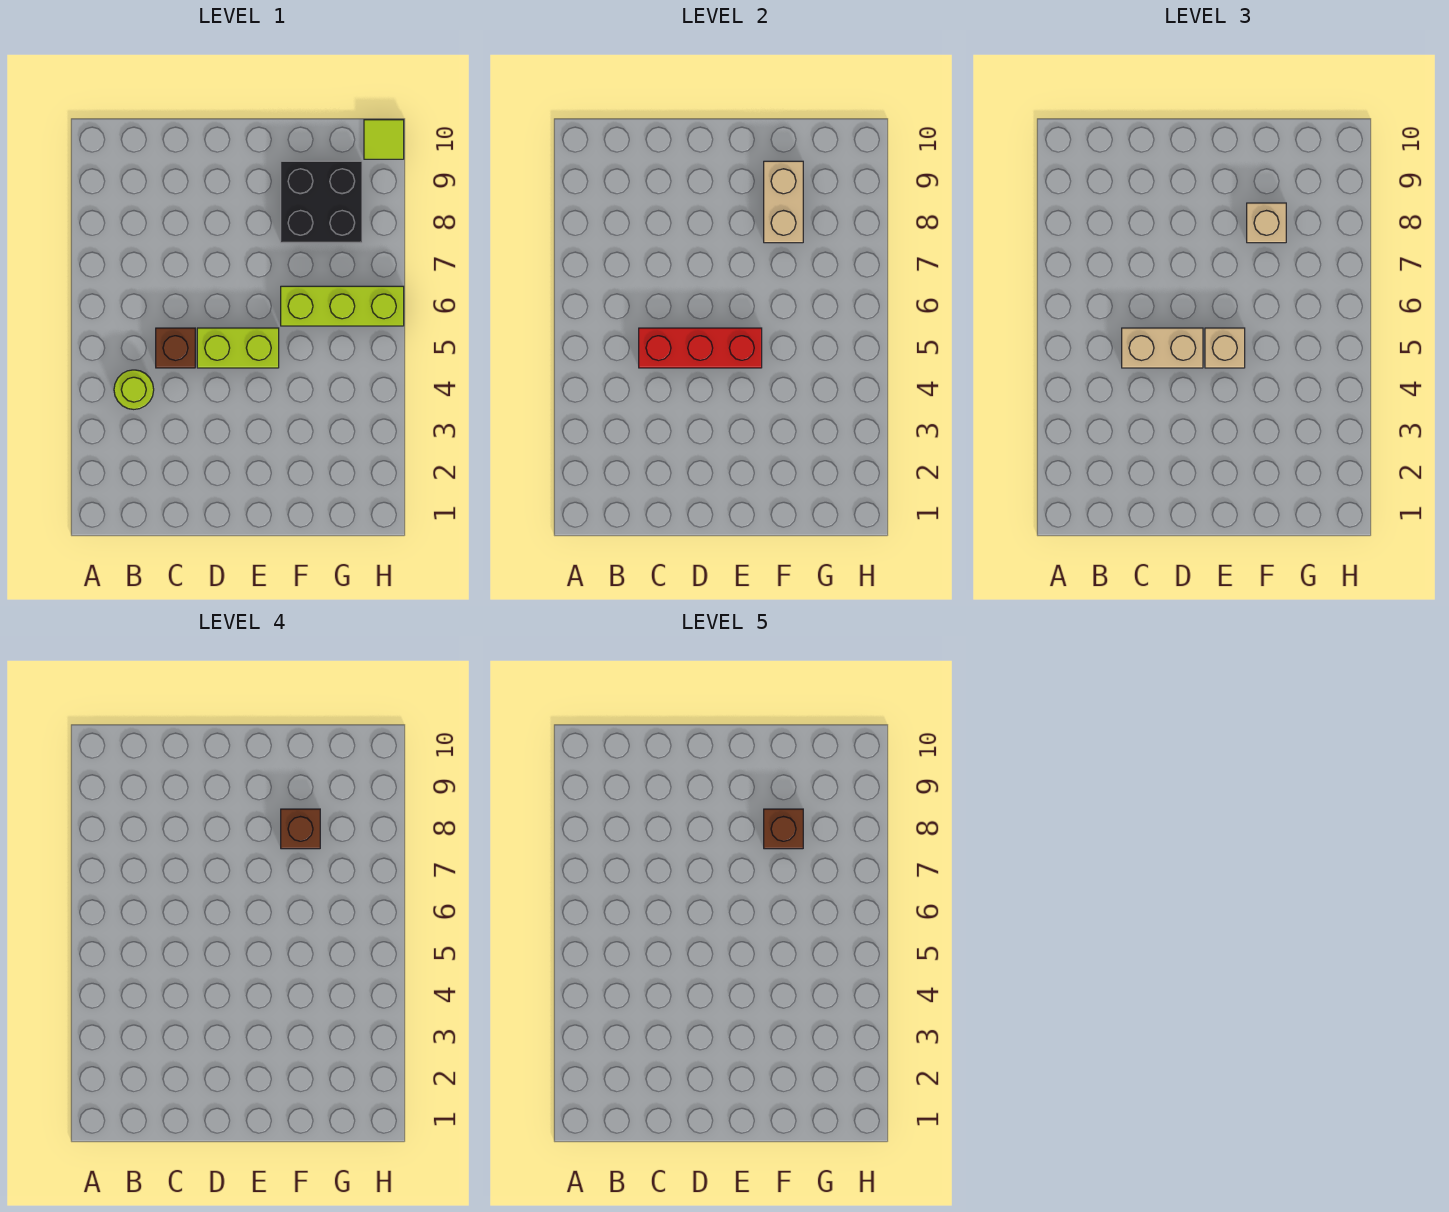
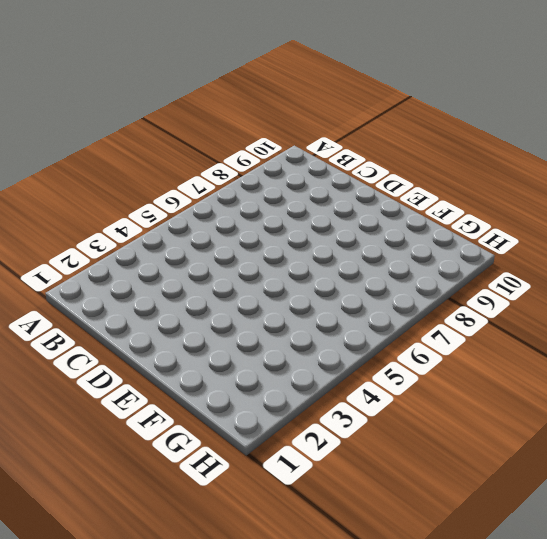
none -> lime round brick B4 level 1
none -> brown brick C5 level 1
none -> lime brick D5:E5 level 1

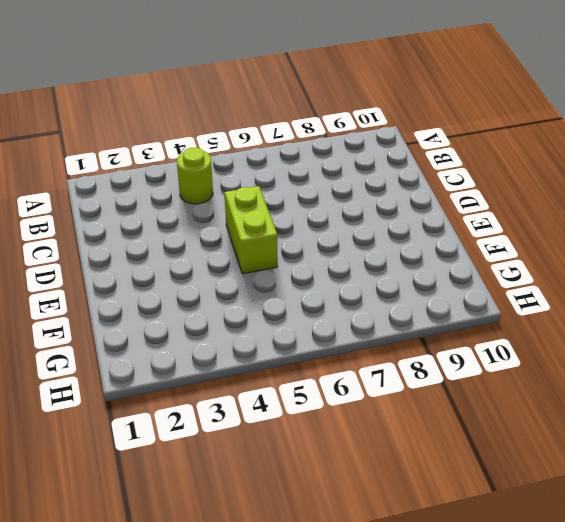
none -> brown brick C5 level 1
none -> lime brick F6:H6 level 1
none -> black brick F8:G9 level 1

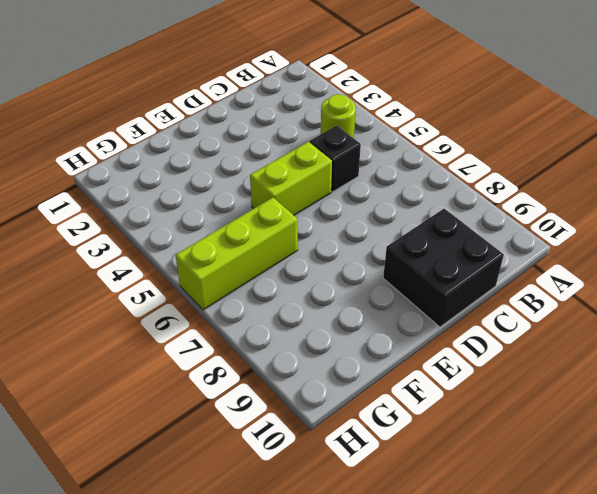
black brick C5 level 1 -> brown brick C5 level 1
black brick C9:D10 level 1 -> black brick F8:G9 level 1
none -> lime tile H10 level 1
none -> red brick C5:E5 level 2
none -> tan brick F8:F9 level 2

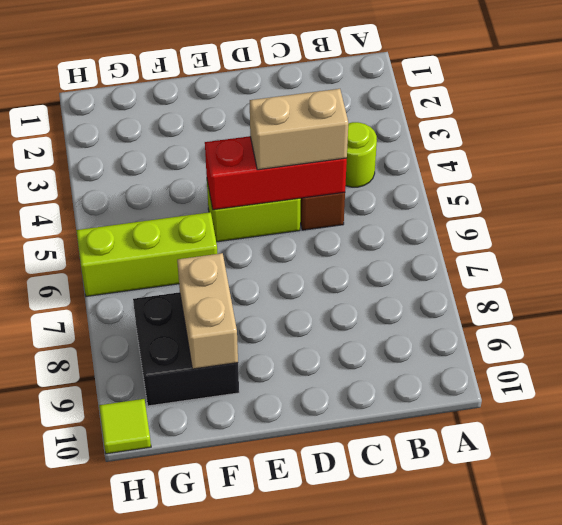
none -> tan brick E5 level 3
none -> tan brick F8 level 3
none -> brown brick F8 level 4

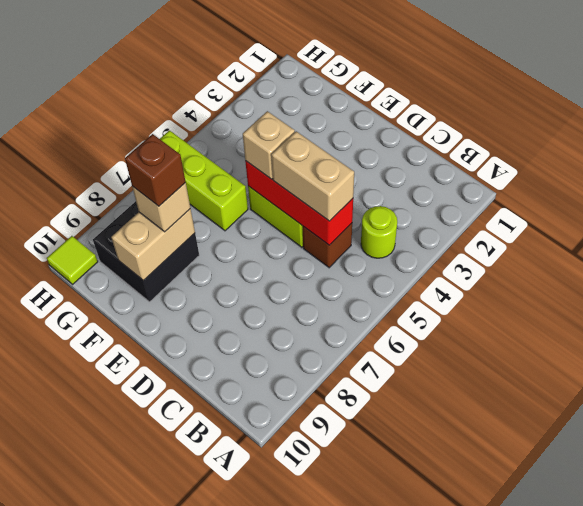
none -> brown brick F8 level 5

